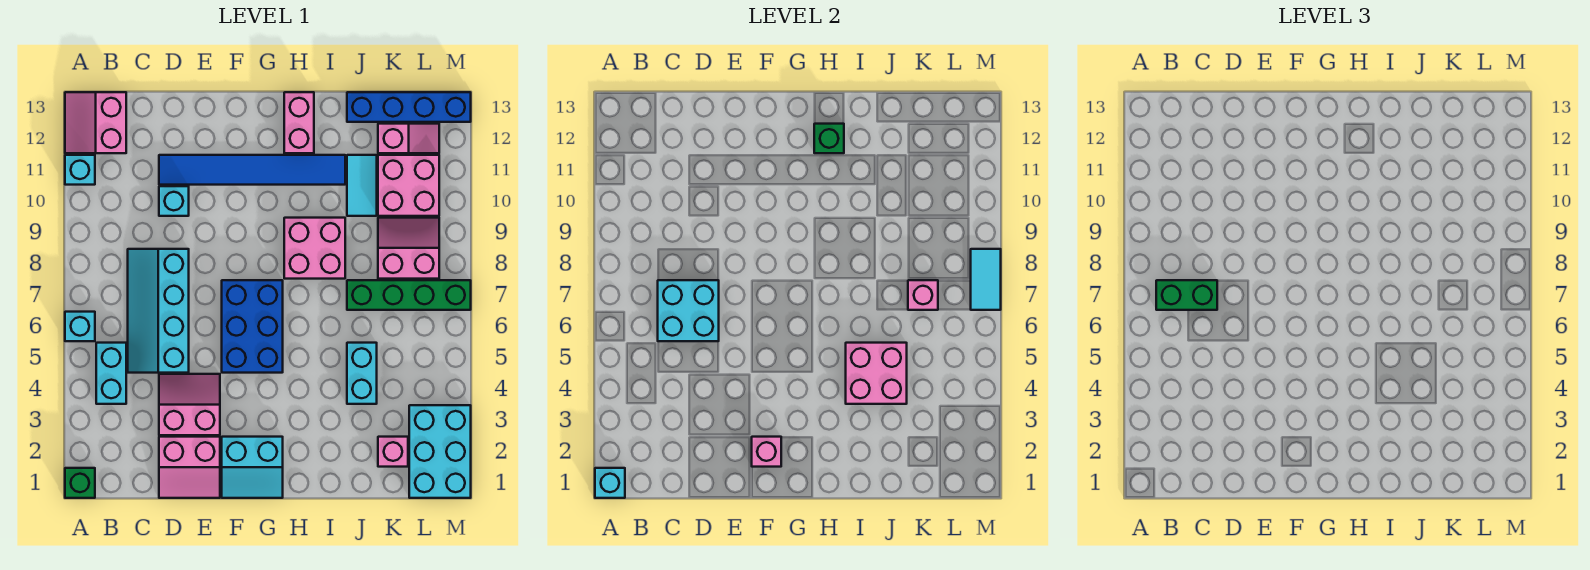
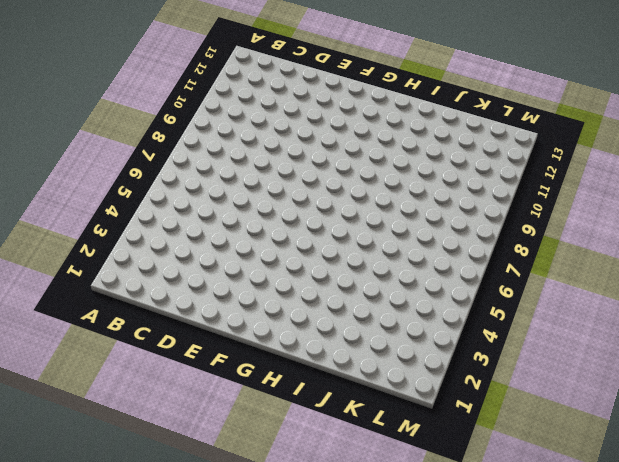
none -> green brick A1 level 1
none -> cyan brick A6 level 1
none -> cyan brick A11 level 1
none -> pink slope A12:B13 level 1 top B

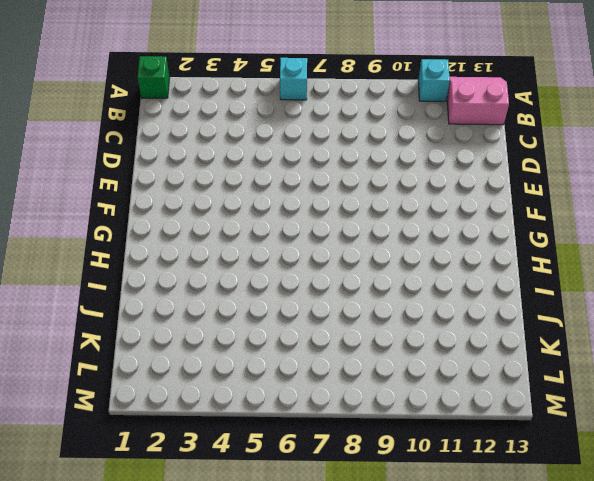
none -> cyan brick B4:B5 level 1
none -> cyan slope C5:D8 level 1 top D
none -> pink slope D1:E2 level 1 top 2
none -> pink slope D3:E4 level 1 top 3

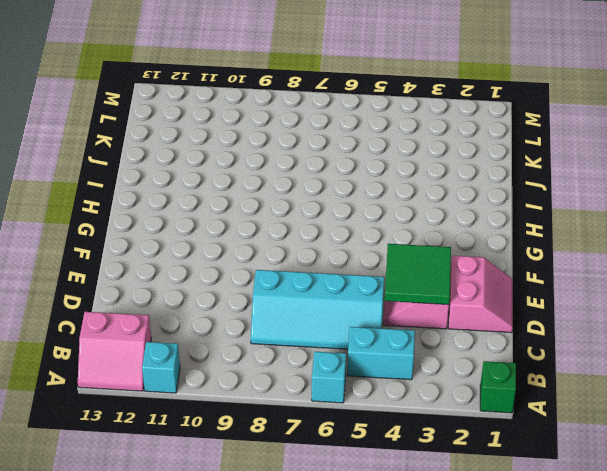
green tile D3:E4 level 2 -> none
none -> cyan brick D10 level 1
none -> blue tile D11:I11 level 1
none -> cyan slope F1:G2 level 1 top 2
none -> blue brick F5:G7 level 1

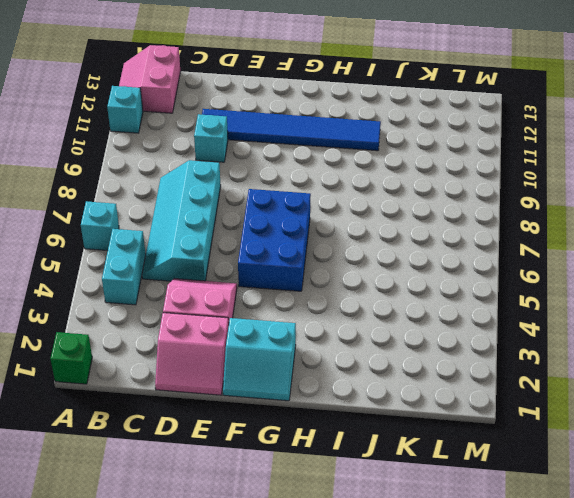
none -> pink brick H8:I9 level 1
none -> pink brick H12:H13 level 1
none -> cyan brick J4:J5 level 1
none -> green brick J7:M7 level 1

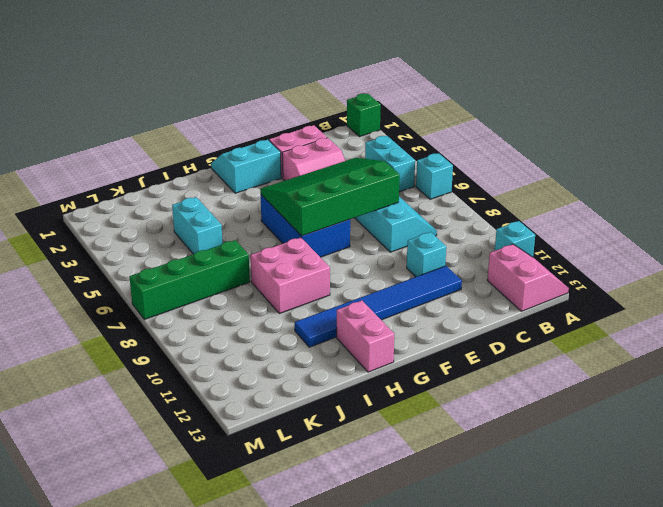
green slope D5:G7 level 2 top 7 -> cyan brick C6:D7 level 2
none -> cyan tile J10:J11 level 1
none -> blue brick J13:M13 level 1
none -> pink brick K2 level 1
none -> pink slope K8:L9 level 1 top 8

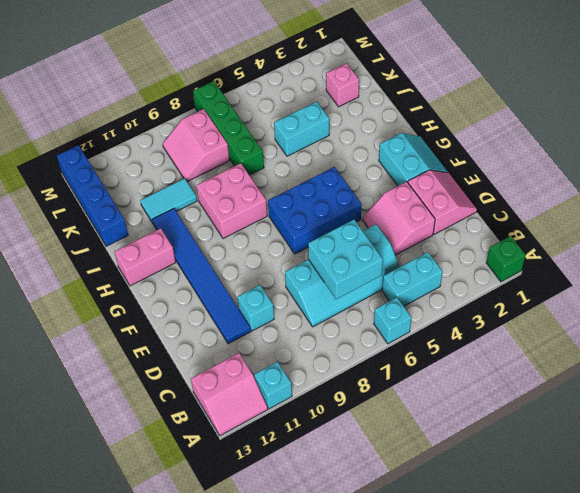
none -> pink brick K10:L11 level 1
none -> pink slope K12:L12 level 1 top K
none -> cyan brick L1:M3 level 1
none -> cyan brick A1 level 2

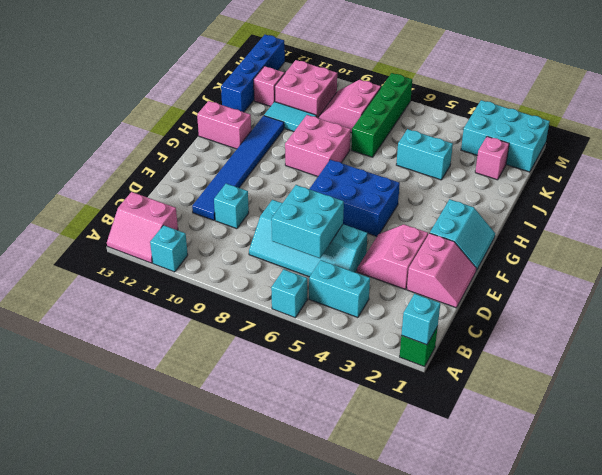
none -> pink brick F2 level 2
none -> green brick H12 level 2
none -> pink brick I4:J5 level 2
none -> pink brick K7 level 2

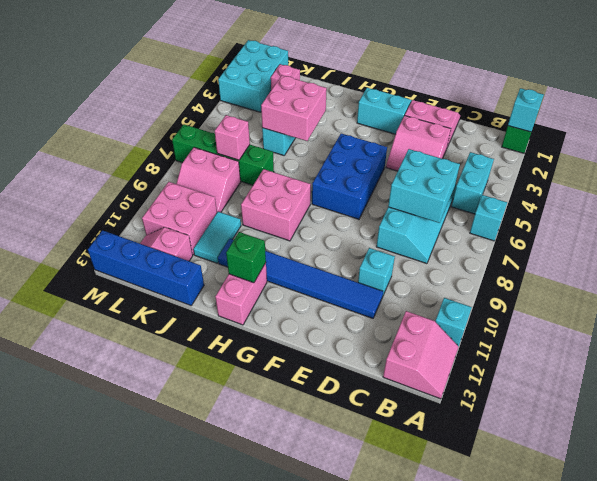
none -> pink brick F2 level 2
none -> cyan tile M7:M8 level 2
none -> green brick B7:C7 level 3

